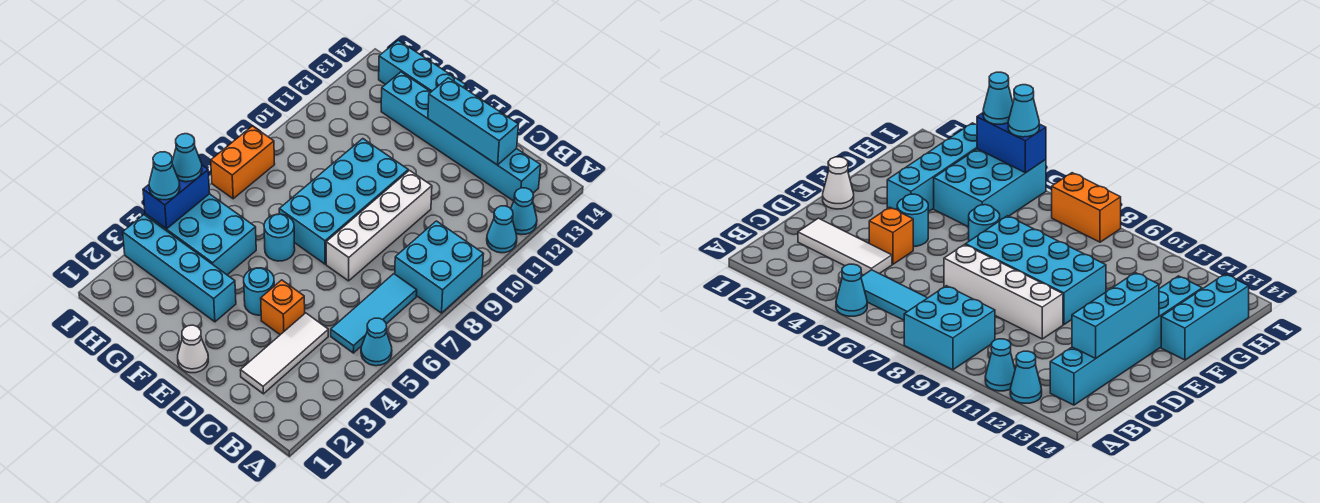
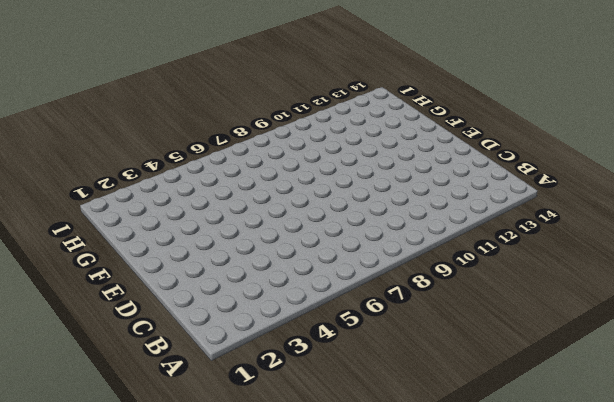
none -> cyan cone A5 level 1
none -> cyan brick A8:B9 level 1
none -> cyan cone A11 level 1

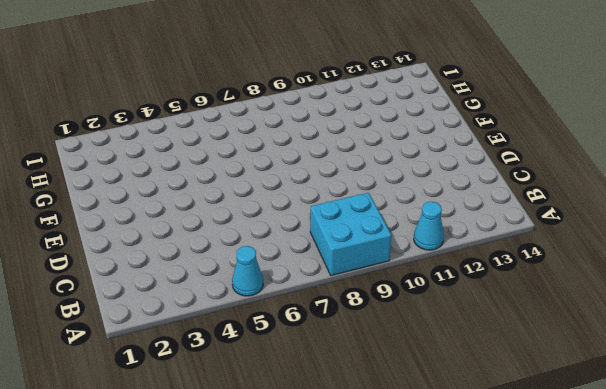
none -> cyan cone A12 level 1
none -> cyan tile B5:B7 level 1
none -> cyan brick B13:G13 level 1

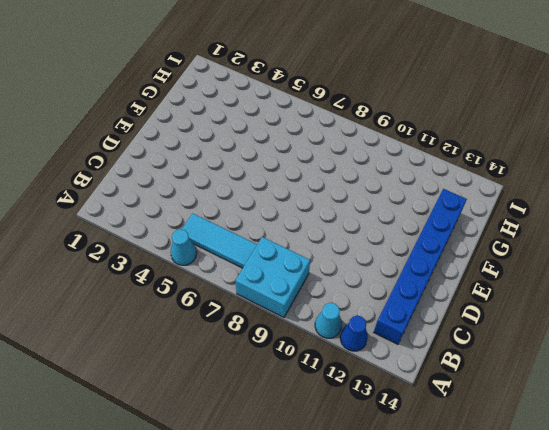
blue cone A12 level 1 -> cyan cone A12 level 1
blue brick B13:G13 level 1 -> cyan brick B13:G13 level 1
none -> white tile C2:C4 level 1
none -> orange brick D4 level 1
none -> white brick D7:D10 level 1

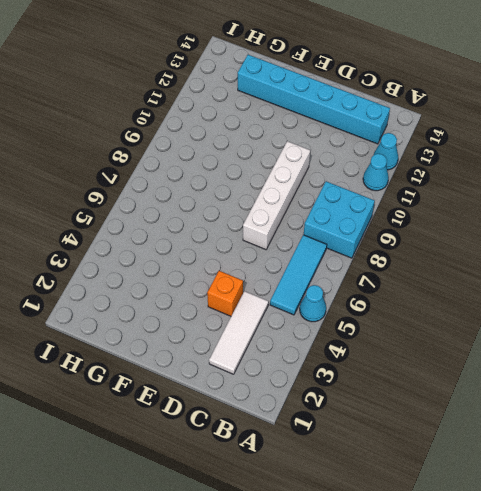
none -> white cone E1 level 1
none -> cyan round brick E4 level 1
none -> cyan brick E7:F10 level 1

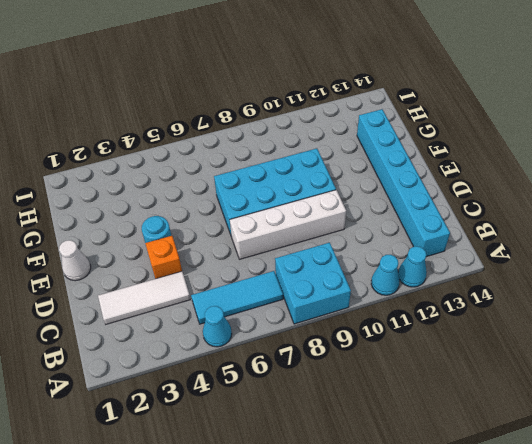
none -> cyan brick F3:I3 level 1
none -> cyan round brick F6 level 1
none -> cyan brick F14:H14 level 1

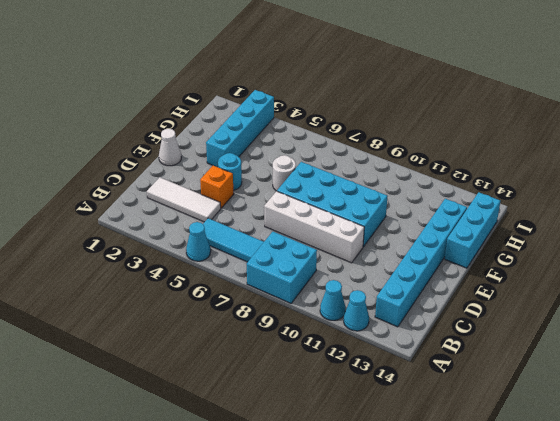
white round brick F6 level 1 -> cyan round brick F6 level 1
none -> cyan brick G4:I5 level 1
none -> orange brick I7:I8 level 1
none -> cyan brick C13:E13 level 2

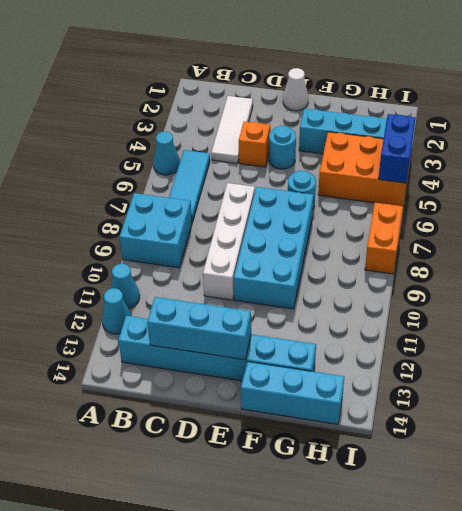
orange brick G4:I5 level 1 -> cyan brick G4:I5 level 1
none -> cyan cone I4 level 3
none -> cyan cone I5 level 3

